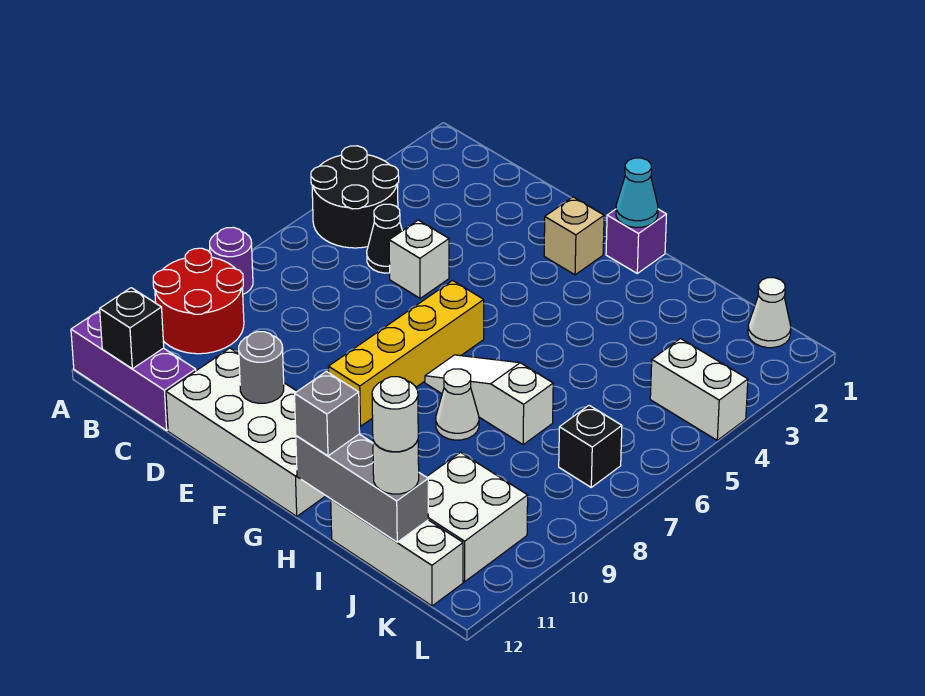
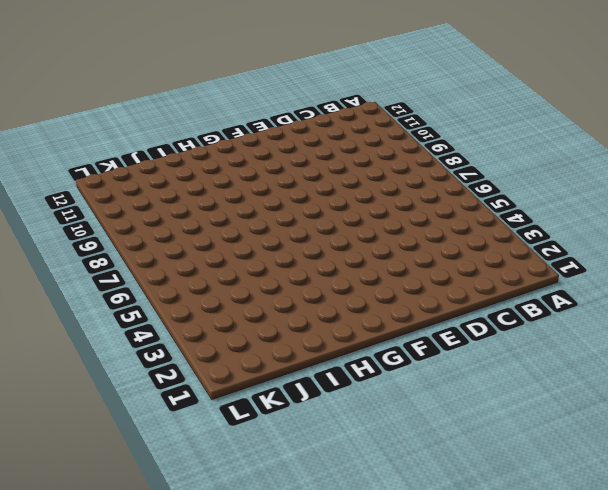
none -> black round brick A4:B5 level 1
none -> purple round brick A8 level 1
none -> red round brick A9:B10 level 1

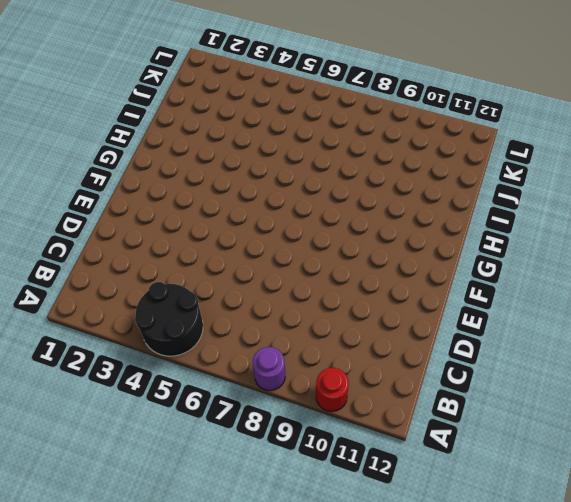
red round brick A10 level 1 -> red round brick A9:B10 level 1
none -> purple brick A12:C12 level 1
none -> black cone C5 level 1
none -> white brick D5 level 1

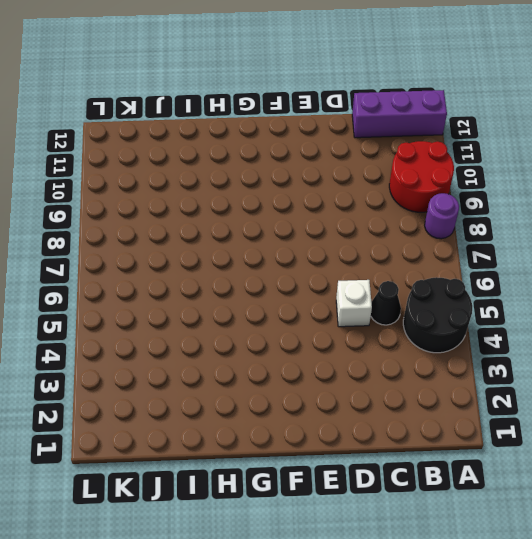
none -> white brick D11:G12 level 1
none -> tan brick F2 level 1
none -> yellow brick F6:F9 level 1

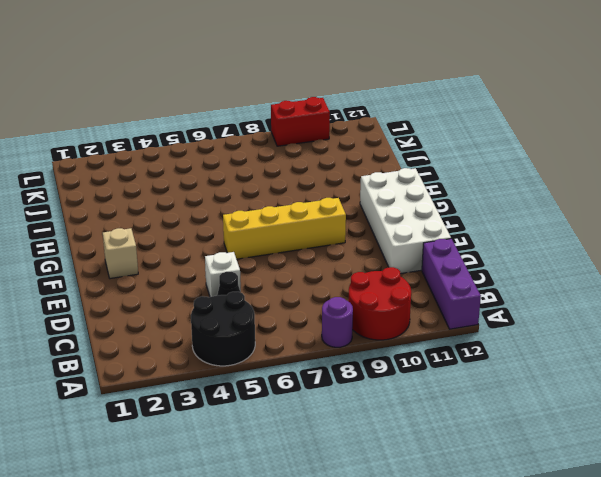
red brick L9:L10 level 1 -> none
none -> purple brick G1 level 1
none -> white slope G7:I7 level 1 top I
none -> white cone H8 level 1

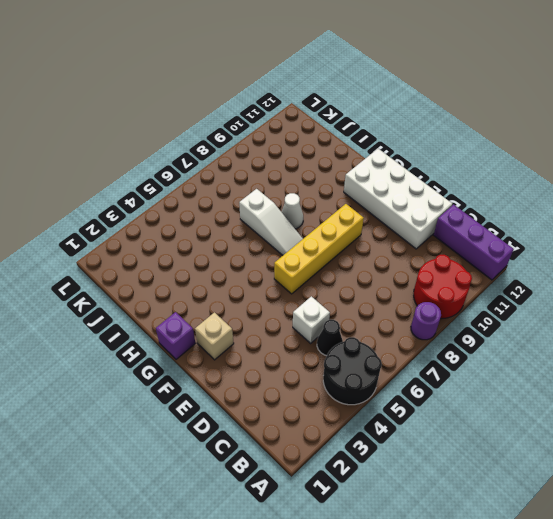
none -> white brick I12:K12 level 1
none -> white brick J10:K11 level 1
none -> white cone K1 level 1

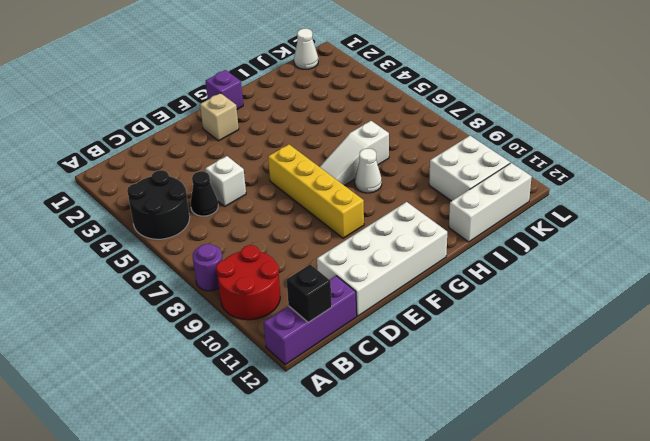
none -> white brick K4:L4 level 1
none -> black brick K7 level 1
none -> grey round brick E11 level 2

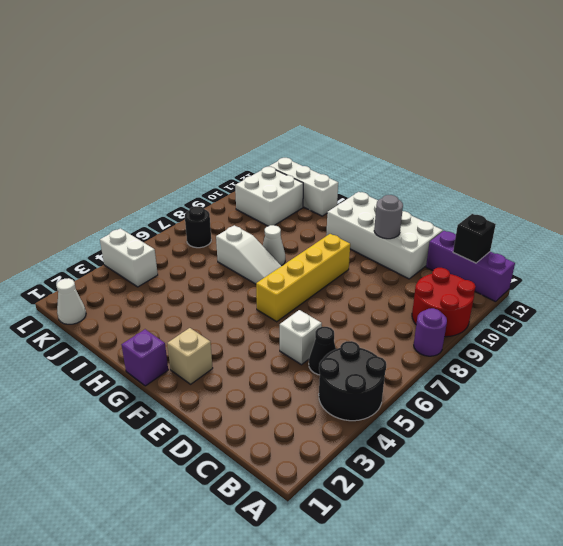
black round brick K7 level 1 -> black brick K7 level 1
none -> cyan cone G1 level 2
none -> grey brick H12:J12 level 2
none -> grey brick H12 level 3

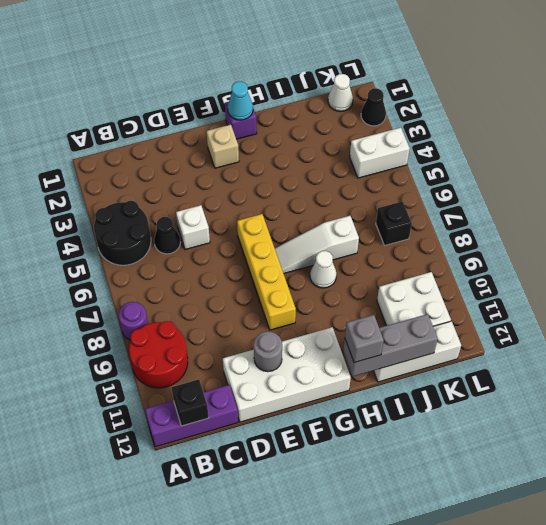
black cone L2 level 1 -> none
none -> white round brick J12 level 3
none -> white round brick J12 level 4

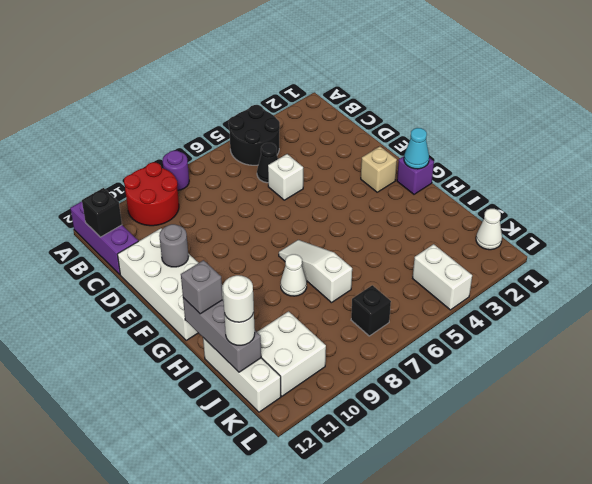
none -> yellow brick F6:F9 level 1

